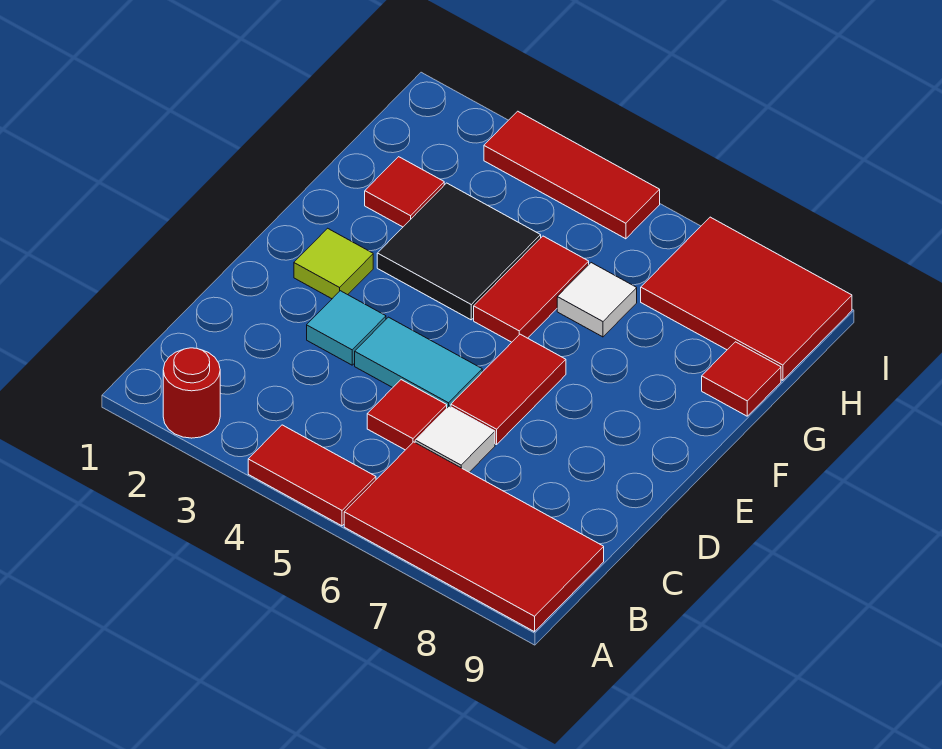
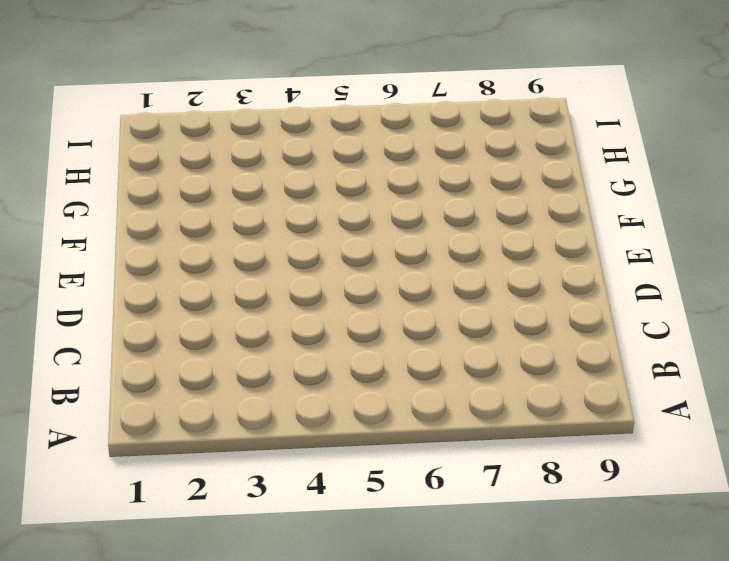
none -> red round brick A2 level 1
none -> red tile A4:A5 level 1
none -> red tile A6:B9 level 1

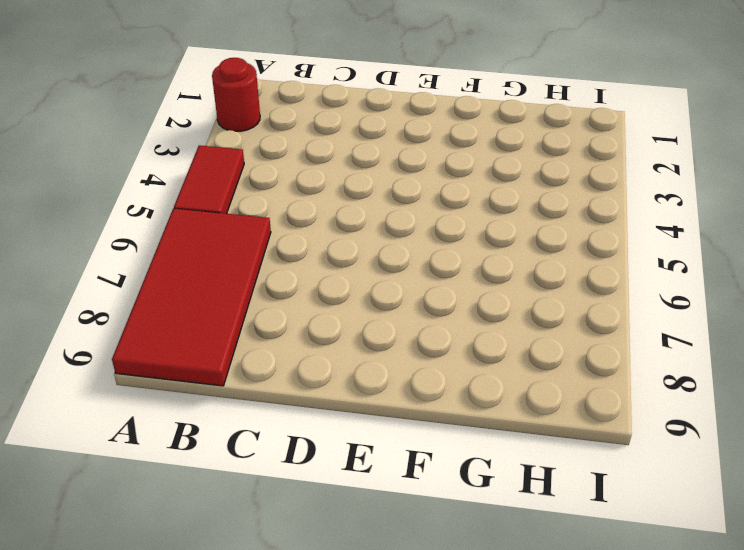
none -> red tile C5 level 1
none -> white tile C6 level 1
none -> cyan tile D3 level 1

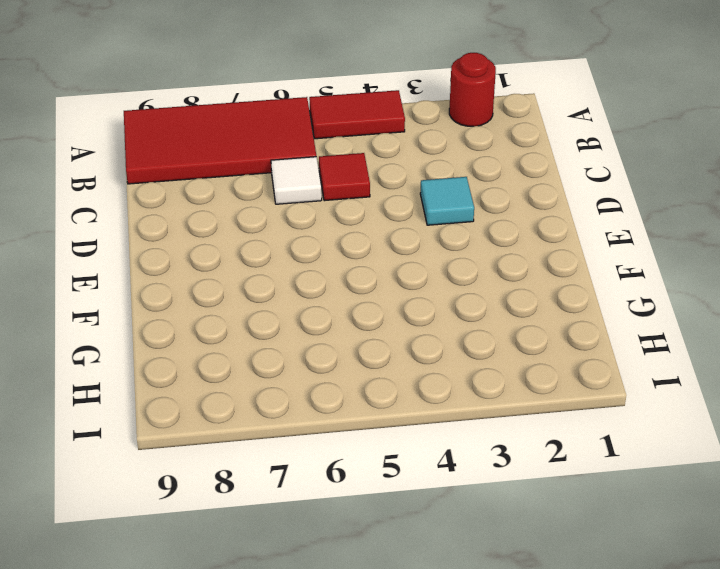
none -> cyan tile D4:D5 level 1
none -> red tile D6:E6 level 1
none -> lime tile E2 level 1

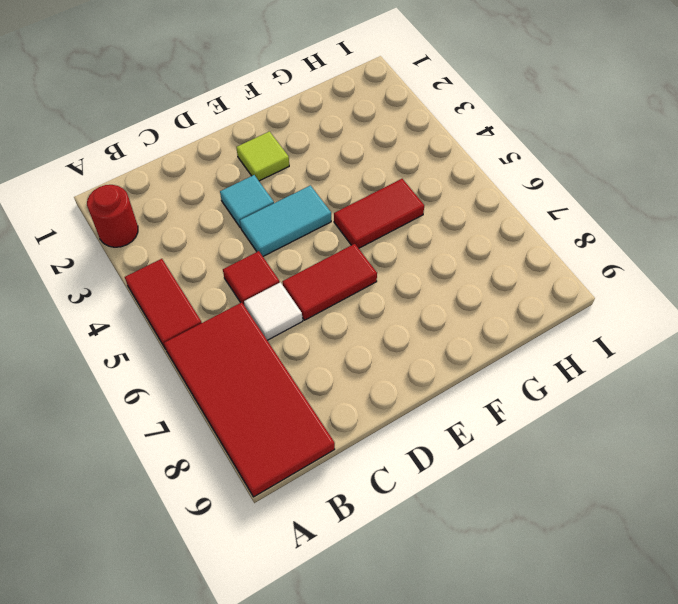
cyan tile D4:E4 level 1 -> cyan tile D4:D5 level 1
none -> black tile F3:G4 level 1
none -> red tile G2 level 1
none -> white tile G6 level 1

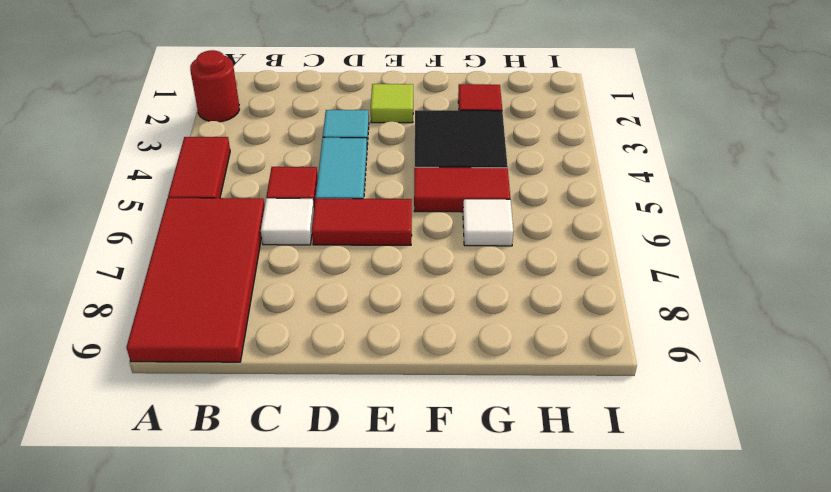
none -> red tile G9 level 1
none -> red tile H7:I9 level 1
none -> red tile I3:I5 level 1

